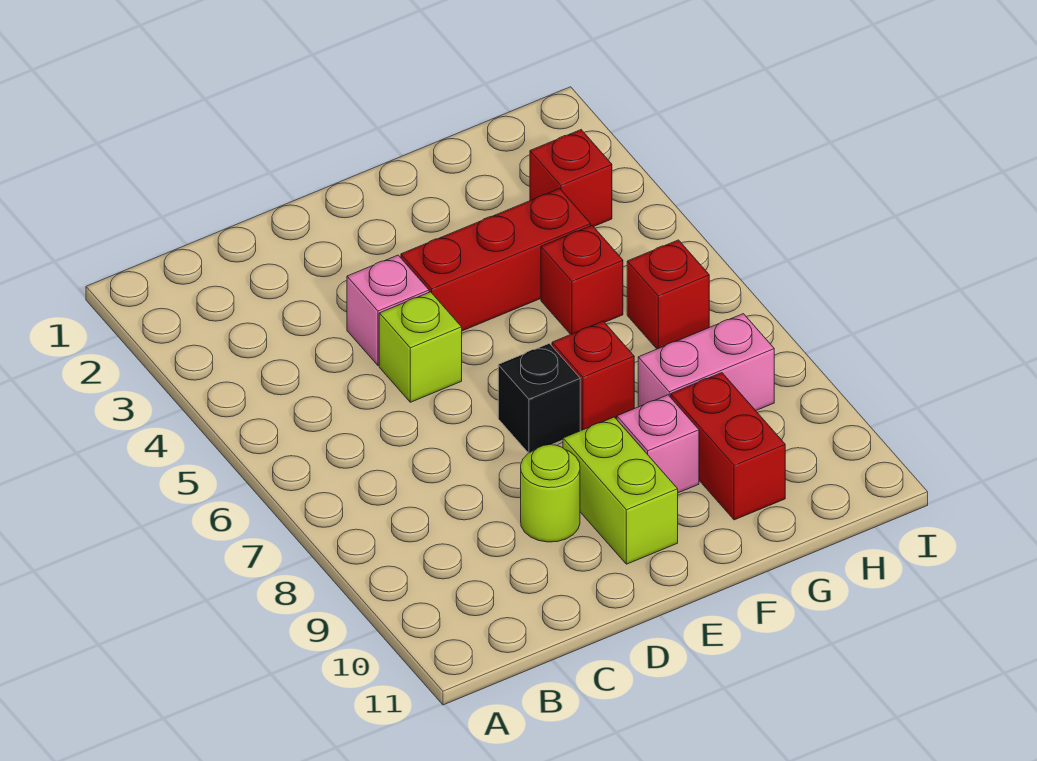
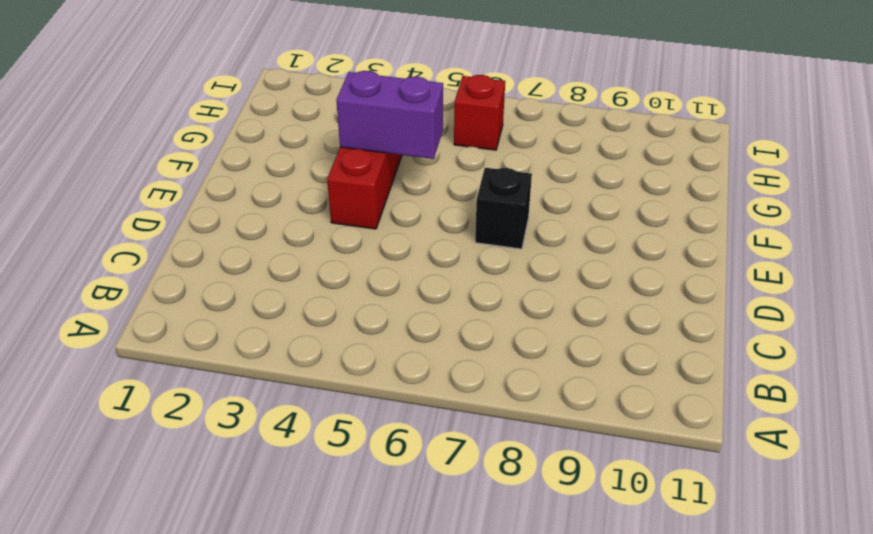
purple brick F4:F5 level 2 -> none
none -> pink brick D4 level 1
none -> lime brick D5 level 1
none -> lime round brick D9 level 1

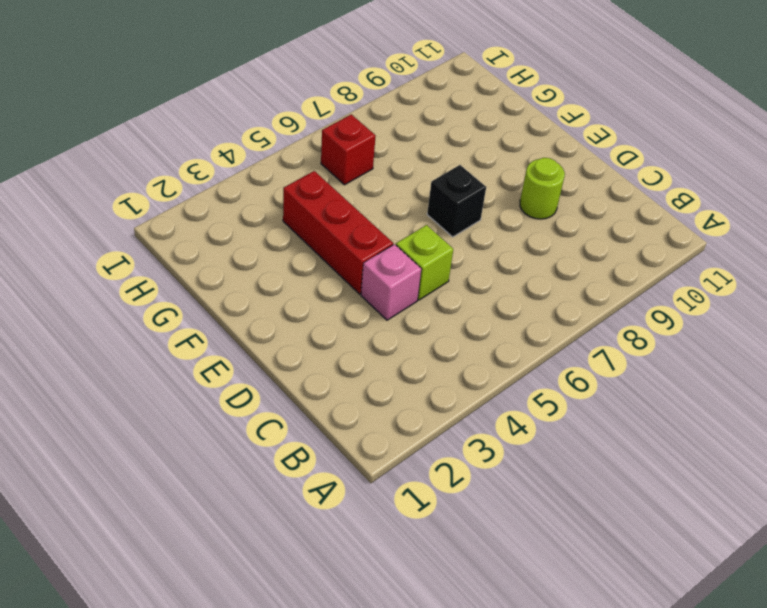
none -> lime brick E9:E10 level 1
none -> red brick F7 level 1
none -> pink brick F9 level 1

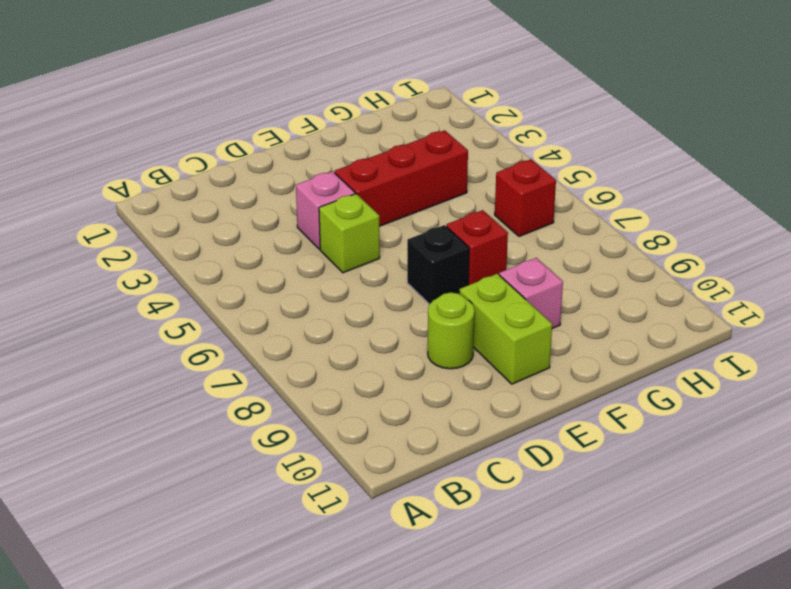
none -> red brick G5 level 1
none -> pink brick G8:H8 level 1
none -> red brick G9:G10 level 1

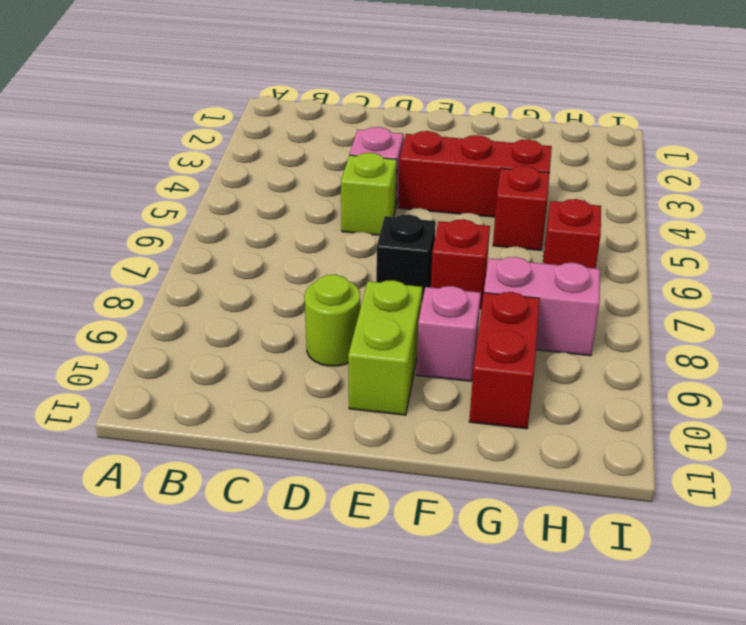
none -> red brick H3 level 1

